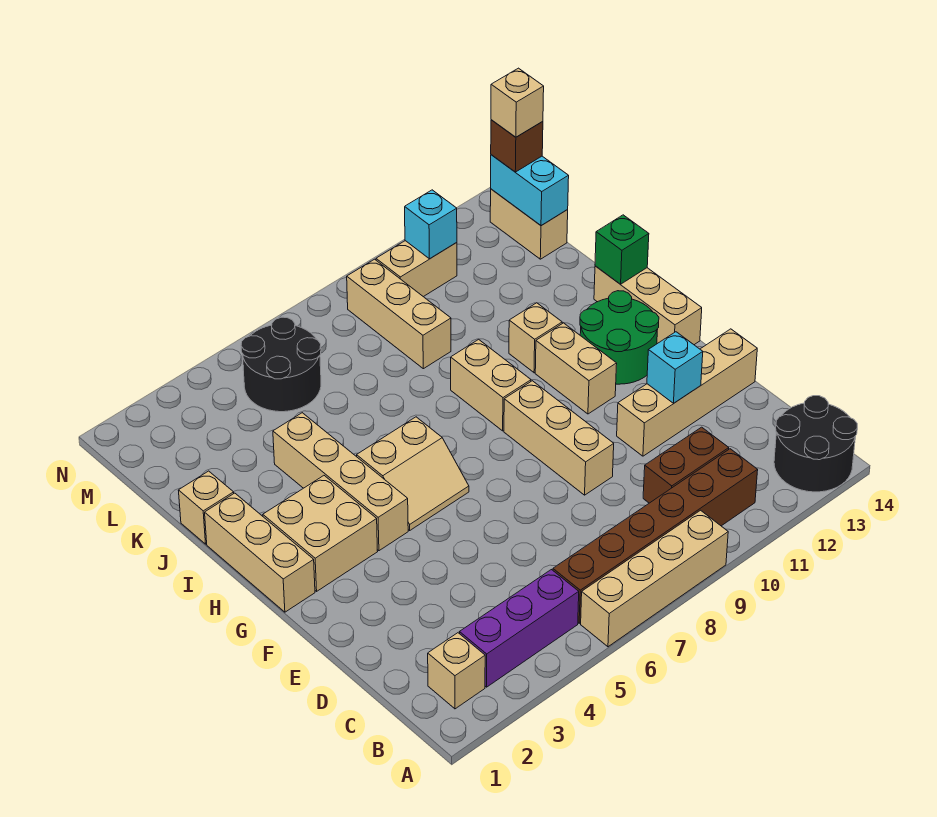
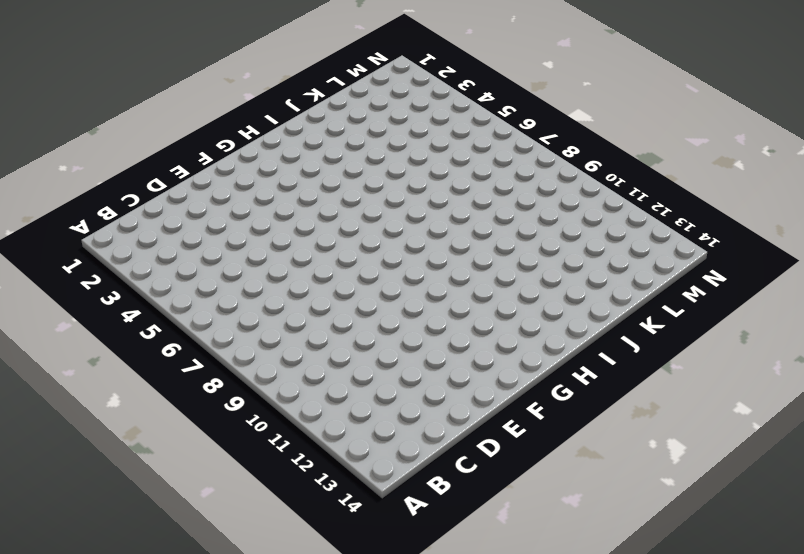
none -> tan brick A6:A9 level 1
none -> black round brick A13:B14 level 1
none -> tan brick B2 level 1

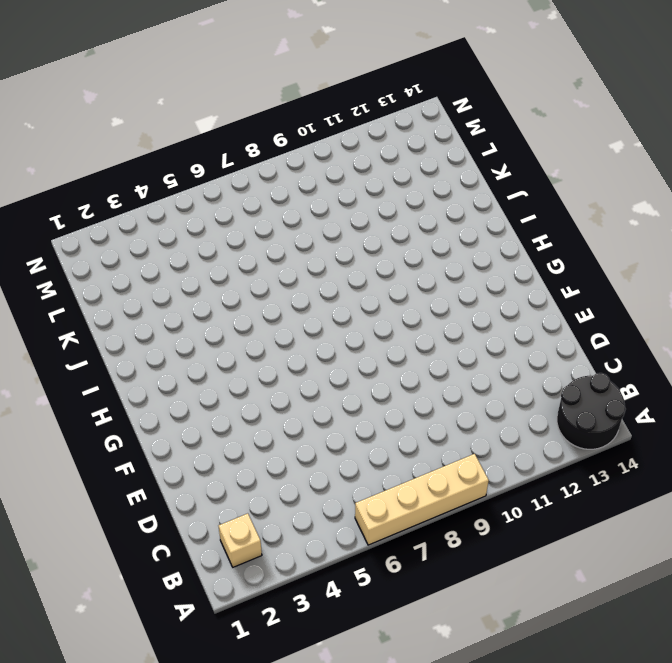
none -> purple brick B3:B5 level 1
none -> brown brick B6:B11 level 1
none -> brown brick C10:C11 level 1

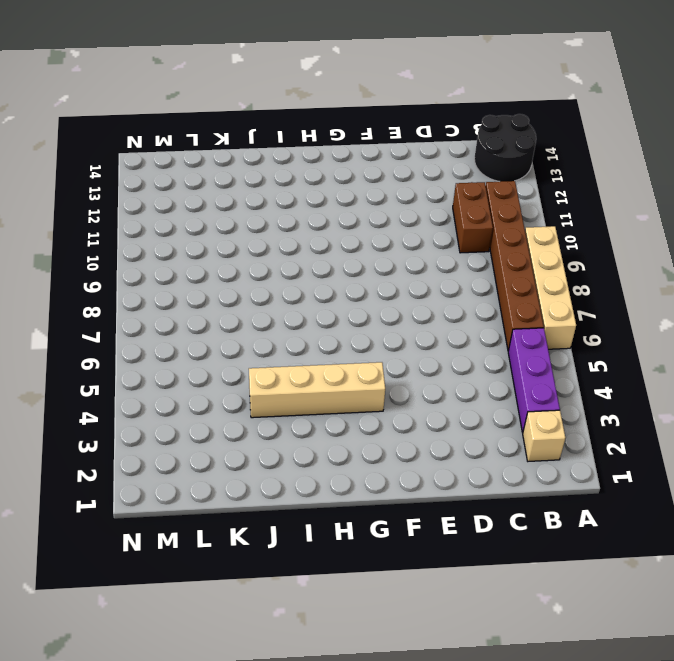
none -> tan brick E9:G9 level 1
none -> tan brick E11:E14 level 1
none -> tan brick G1:I1 level 1

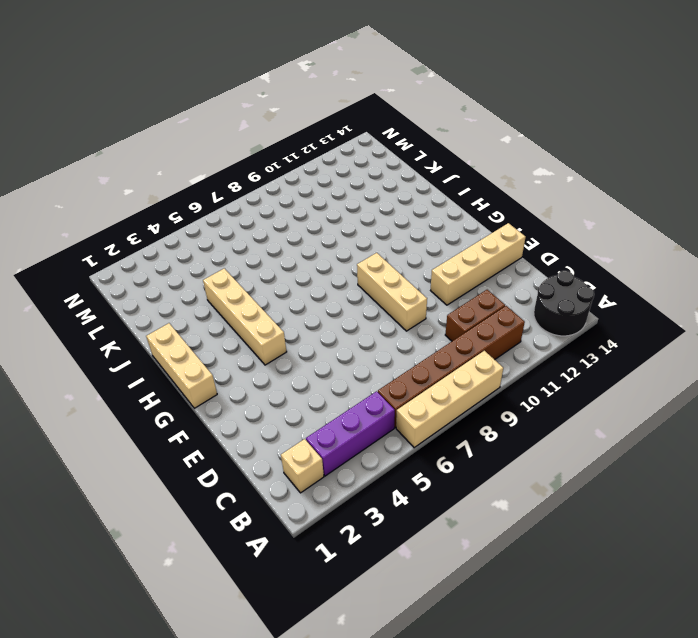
none -> tan brick G2:H3 level 1
none -> tan slope G5:H6 level 1 top H
none -> tan brick G11:H11 level 1

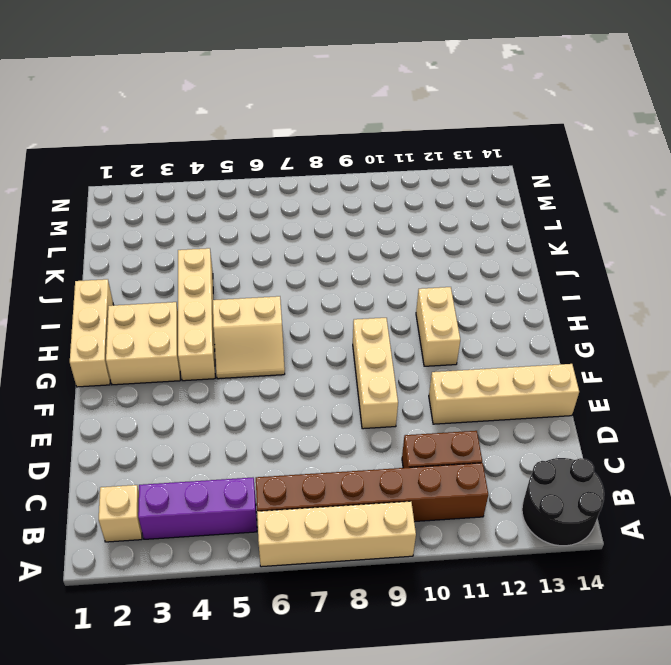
none -> green round brick G12:H13 level 1
none -> tan brick G14:I14 level 1
none -> tan brick H9:I9 level 1

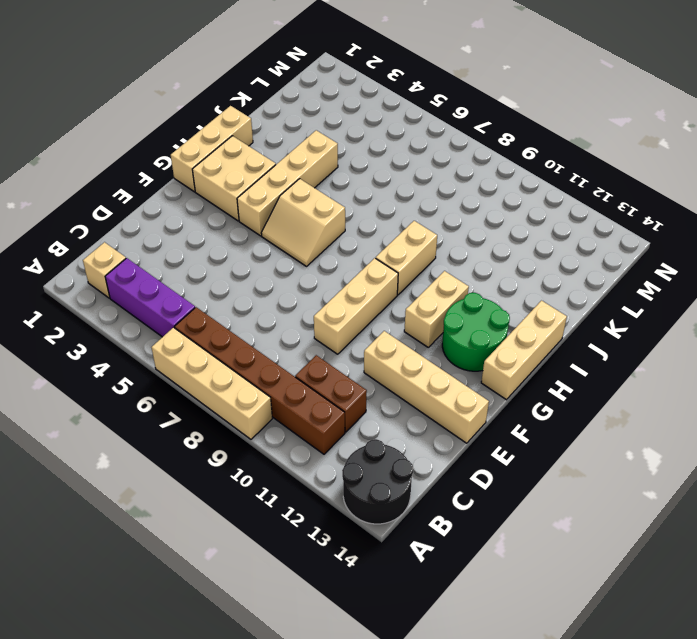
none -> tan brick I11 level 1
none -> tan brick J1 level 1
none -> tan brick K9:M9 level 1

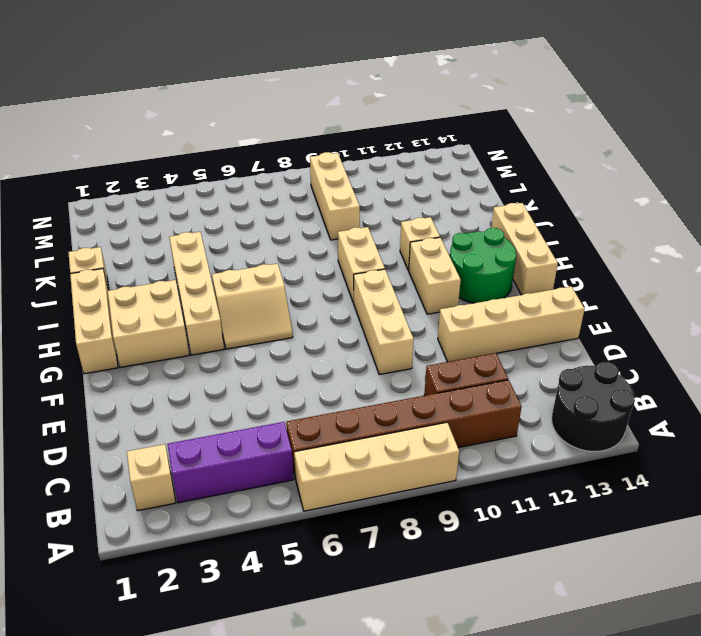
none -> black round brick L5:M6 level 1
none -> tan brick L14:M14 level 1
none -> tan brick M10:M11 level 1

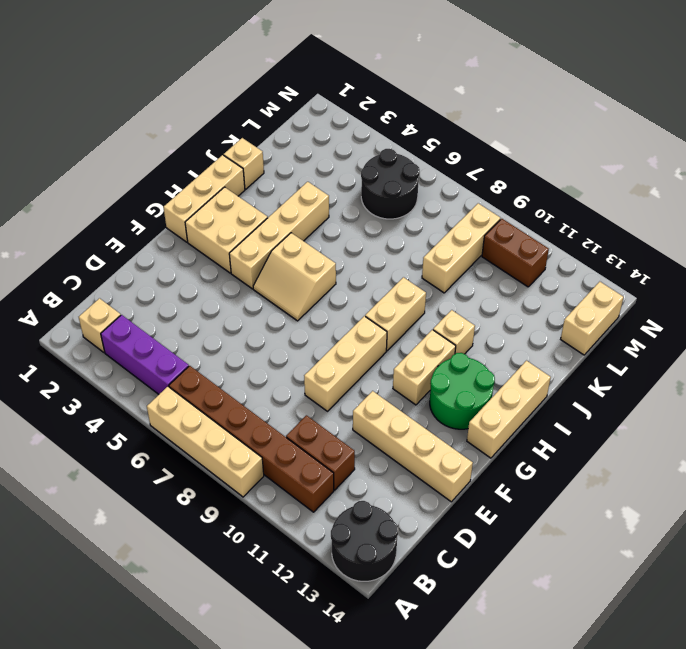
brown brick M10:M11 level 1 -> tan brick M10:M11 level 1
none -> cyan brick E12 level 2
none -> green brick I14 level 2
none -> cyan brick L14:M14 level 2

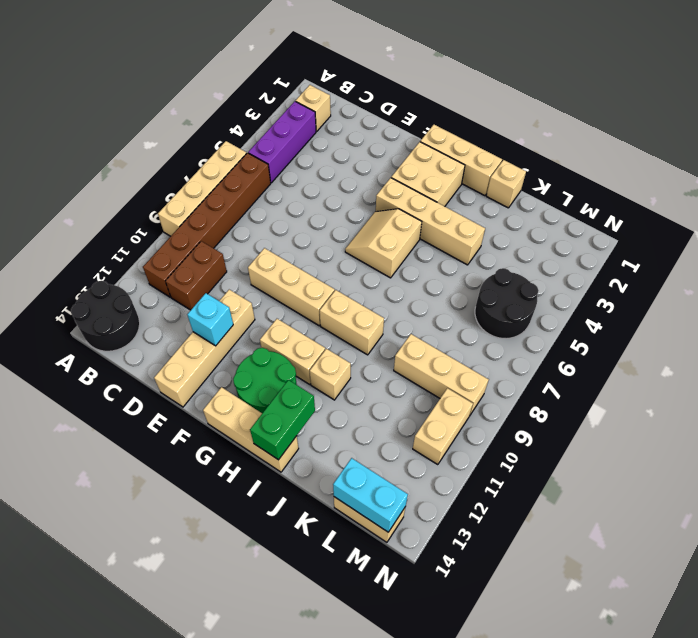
green brick I13:I14 level 2 -> green brick I14 level 2
none -> cyan brick M11 level 2
none -> brown brick M14 level 3
none -> tan brick M14 level 4

